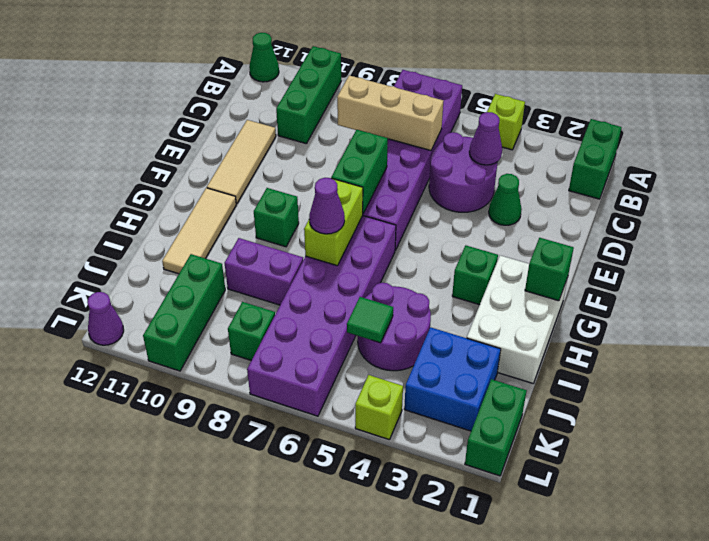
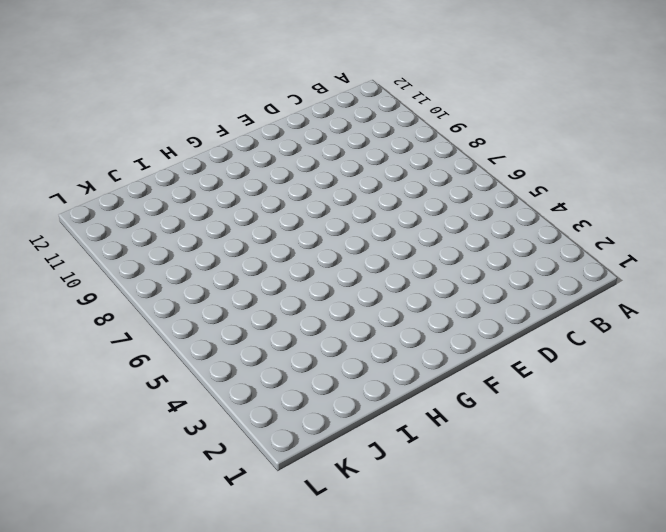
none -> green brick A1:B1 level 1
none -> lime brick A4 level 1
none -> purple brick A6:F7 level 1

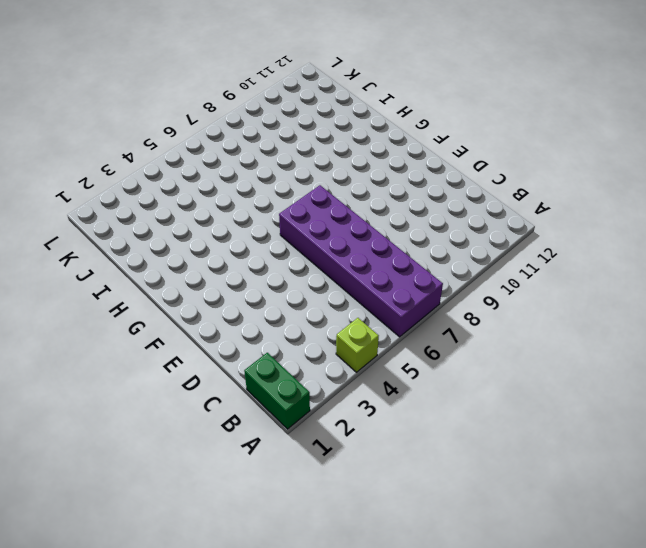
none -> green brick A10:C10 level 1
none -> green cone A12 level 1
none -> purple round brick C4:D5 level 1

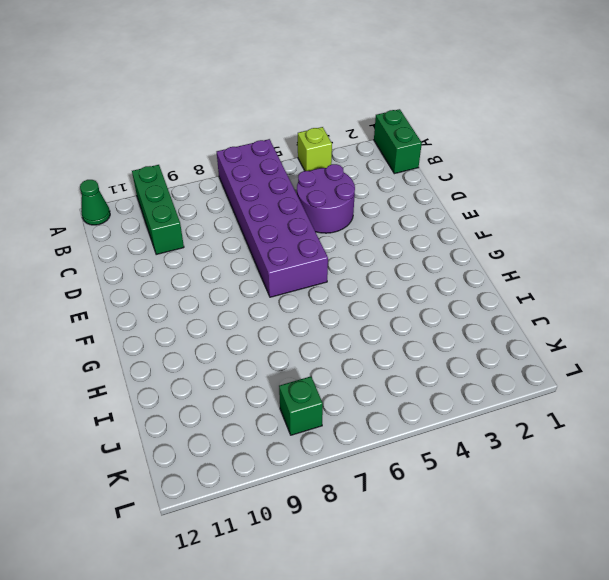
none -> green cone D3 level 1
none -> tan tile D11:F11 level 1
none -> white brick G1:I2 level 1

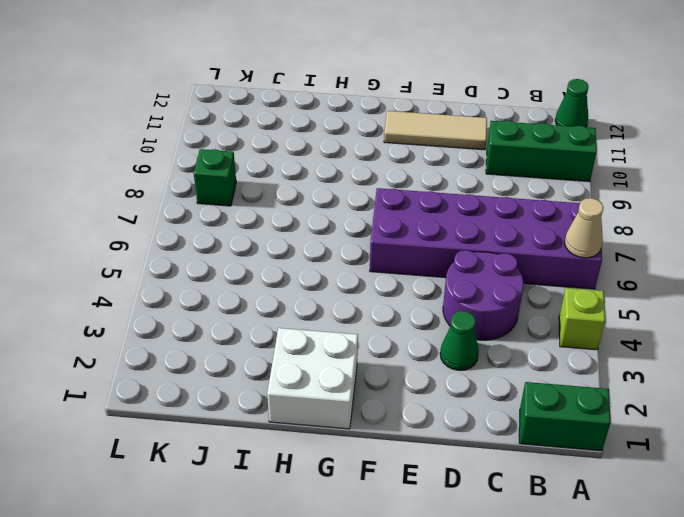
tan cone A6 level 2 -> none
white brick G1:H2 level 1 -> white brick G1:I2 level 1
none -> green brick G3 level 1
none -> purple brick G6:L7 level 1
none -> green brick G9 level 1

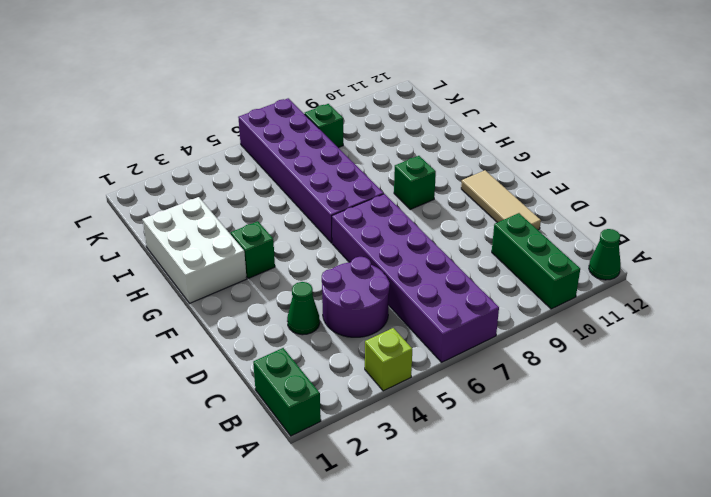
none -> tan tile G11:I11 level 1
none -> purple round brick I4:J5 level 1
none -> purple brick I8:I9 level 1

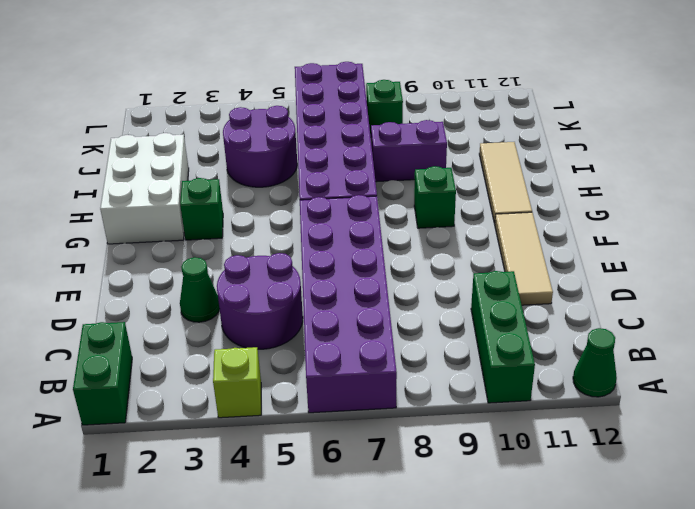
none -> blue brick J2:K3 level 1
none -> green brick J10:L10 level 1
none -> green brick K1:L1 level 1

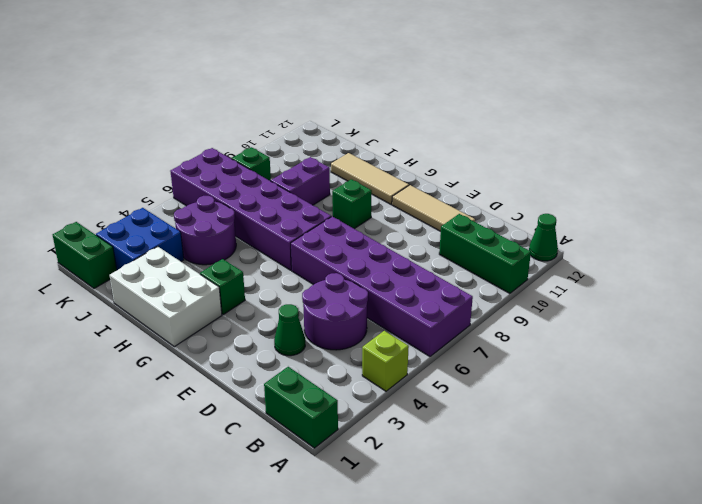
none -> green brick J10:L10 level 1
none -> lime brick L4 level 1
none -> purple cone L12 level 1

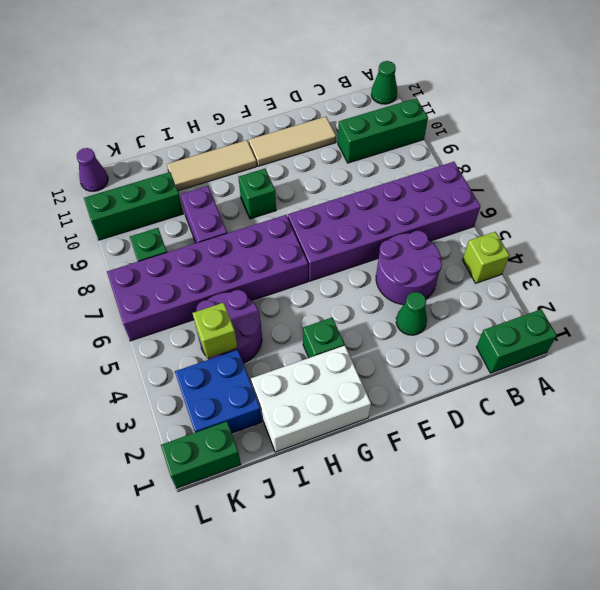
lime brick J4 level 2 -> lime brick L4 level 1
none -> purple cone C4 level 2
none -> tan brick C6:C8 level 2
none -> green brick E7:F7 level 2

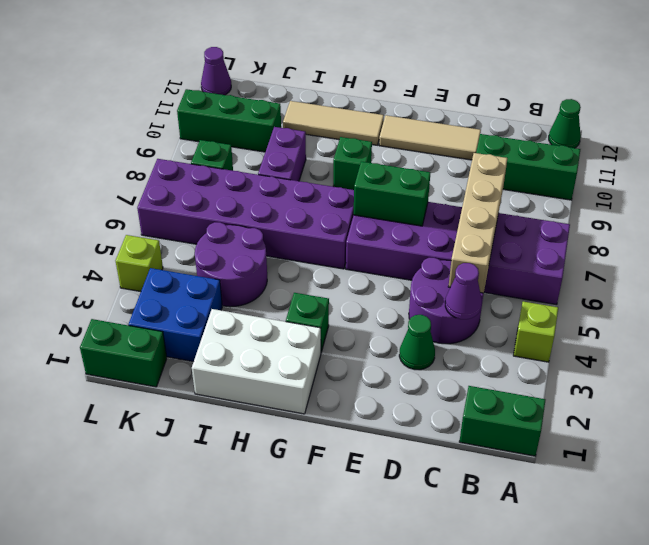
tan brick C5:C8 level 2 -> tan brick C6:C8 level 2
none -> green brick G1 level 2
none -> lime brick G7:H7 level 2
none -> green tile J5 level 2

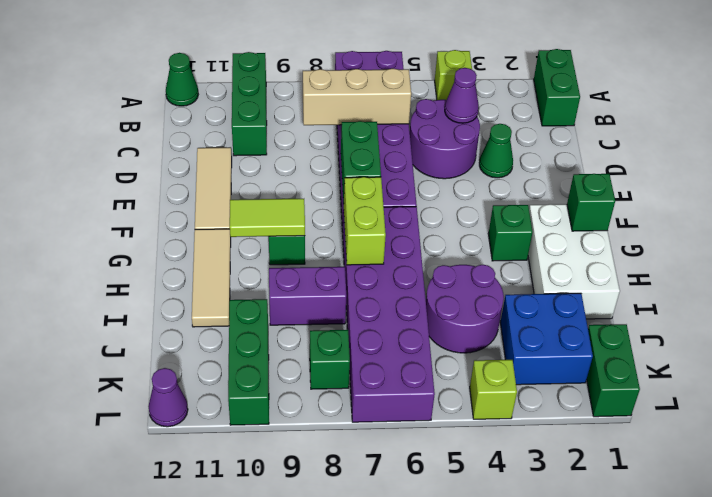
lime tile G9:G10 level 2 -> none
none -> green tile J5 level 2
none -> purple cone H7 level 3

